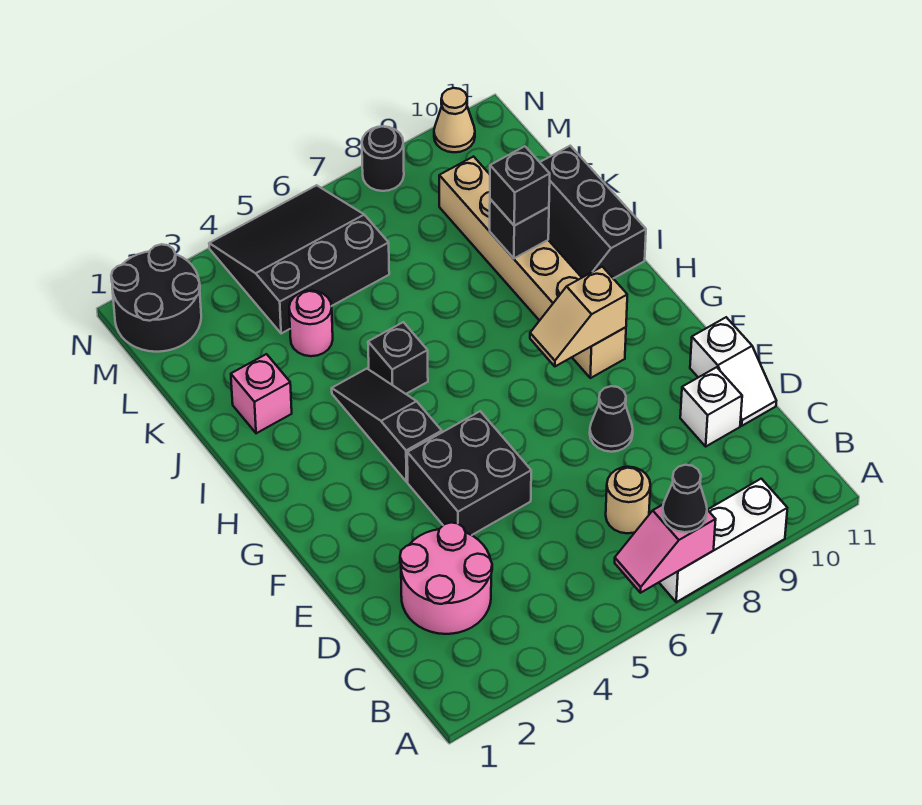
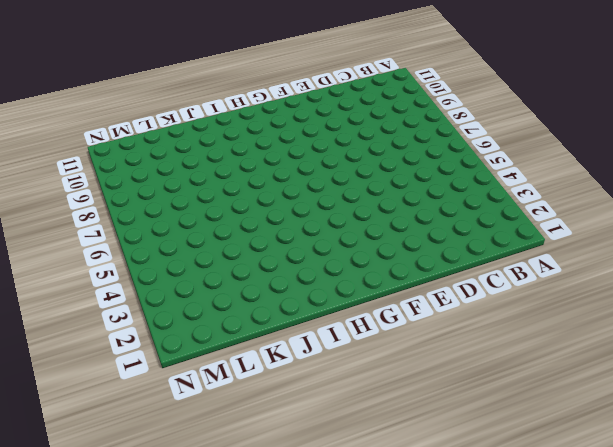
none -> white brick A7:A9 level 1
none -> pink round brick C2:D3 level 1
none -> tan round brick C7 level 1

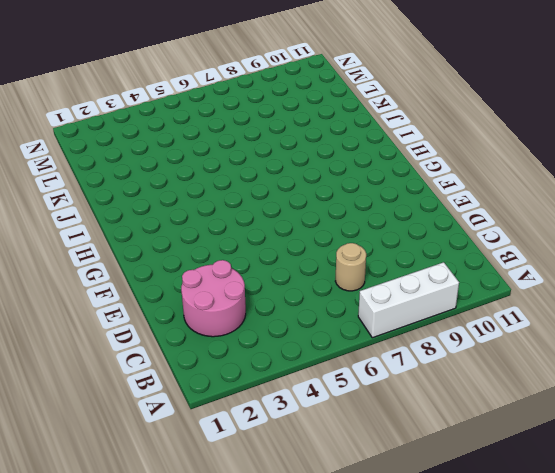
none -> white brick D10 level 1
none -> white slope D11:E11 level 1 top E
none -> black brick E4:F5 level 1

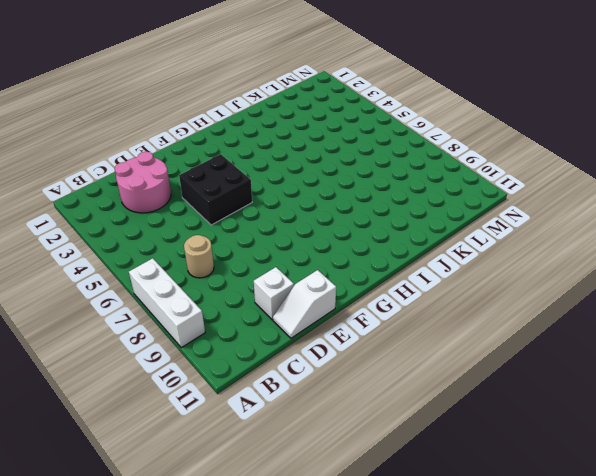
none -> black cone E8 level 1
none -> black slope G4:I4 level 1 top G
none -> tan brick G9:L9 level 1

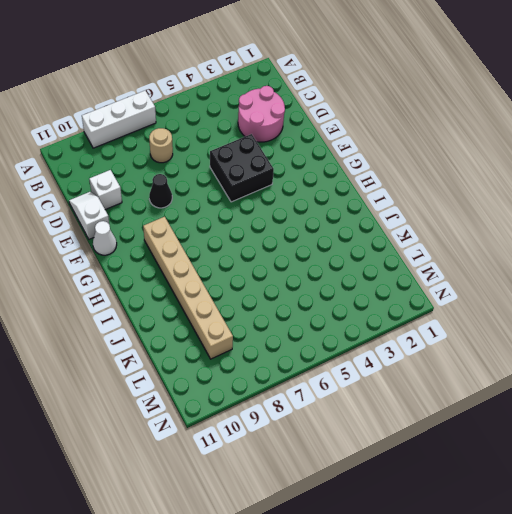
white cone F11 level 1 -> none
none -> black slope G4:I4 level 1 top G
none -> black brick I5 level 1
none -> black slope I10:K11 level 1 top 11

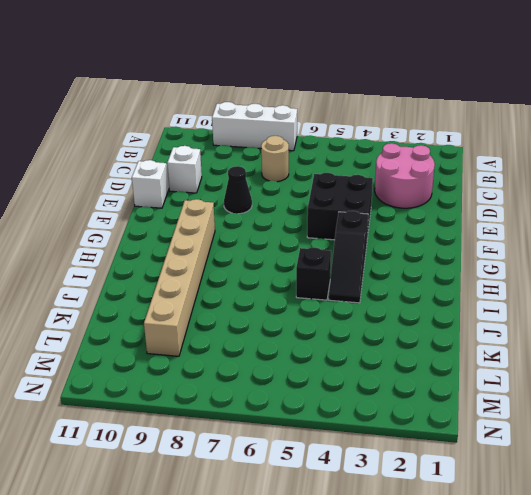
none -> black slope I10:K11 level 1 top 11
none -> pink brick J2 level 1
none -> pink round brick K4 level 1

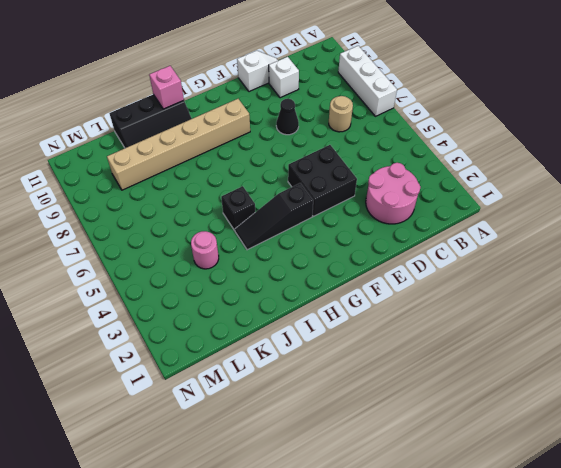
pink brick I11 level 2 -> pink brick J2 level 1
none -> black slope L4:N6 level 1 top L
none -> black round brick M1:N2 level 1
none -> black round brick N8 level 1

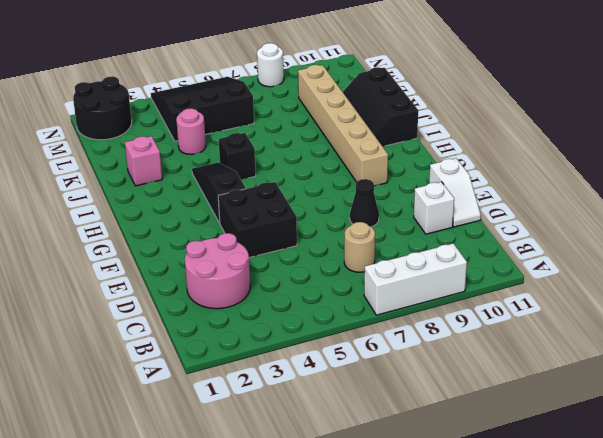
white round brick N8 level 1 -> black round brick N8 level 1
none -> tan cone N10 level 1
none -> pink slope A6:A7 level 2 top 7
none -> tan slope G8:G9 level 2 top 9

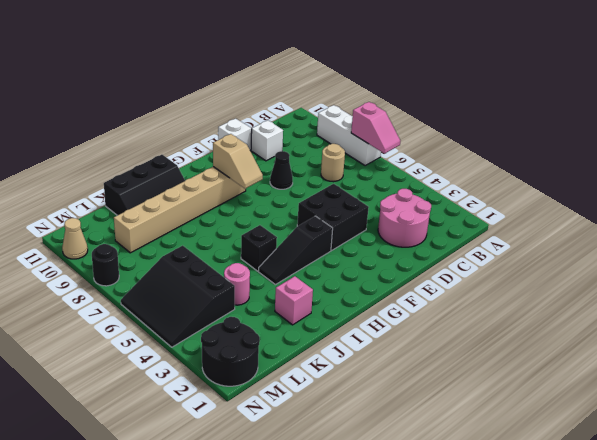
none -> black brick J9 level 2
none -> black cone A7 level 3
none -> black brick J9 level 3

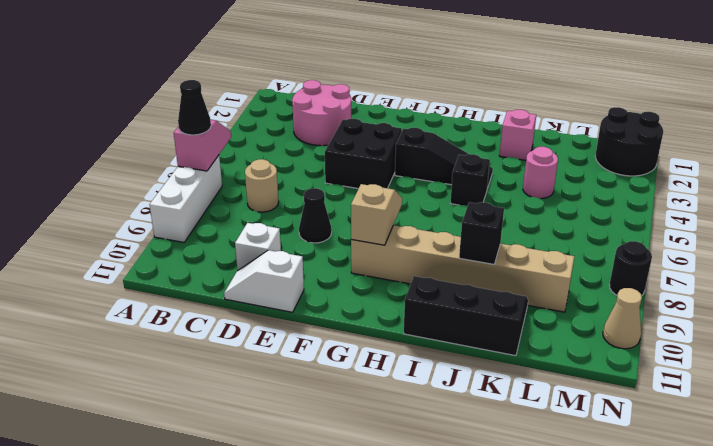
none -> black slope L4:N6 level 1 top L
none -> black brick J9 level 3

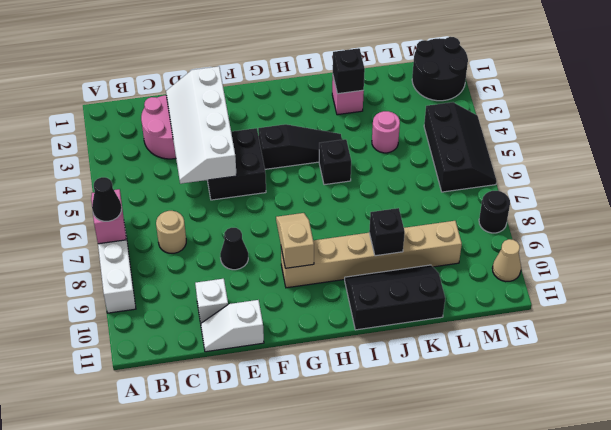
white slope D2:E5 level 2 top E -> none
black brick J2 level 2 -> black brick J9 level 3
black slope M4:N6 level 1 top M -> black slope L4:N6 level 1 top L

